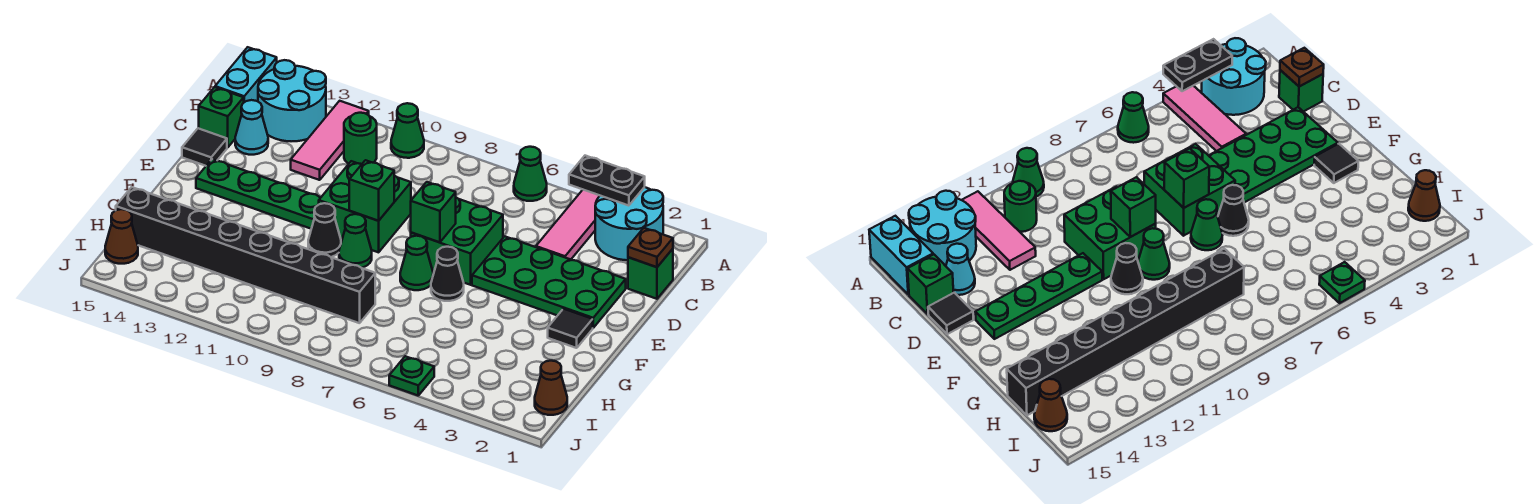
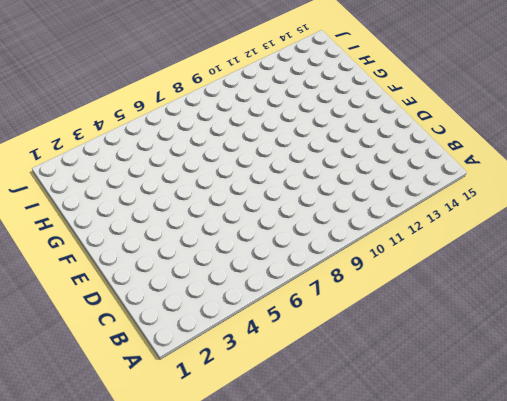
none -> cyan round brick A2:B3 level 1
none -> pink tile A4:C4 level 1
none -> green cone A6 level 1

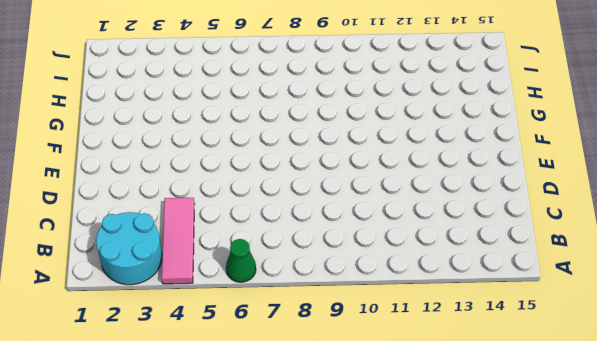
none -> green cone A10 level 1
none -> pink tile A12:C12 level 1
none -> cyan round brick A13:B14 level 1

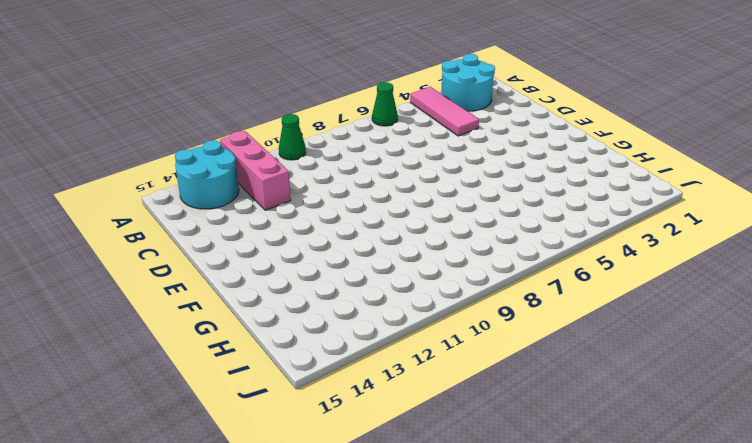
pink brick A12:C12 level 1 -> pink tile A12:C12 level 1
none -> cyan brick A15:B15 level 1
none -> green round brick B11 level 1
none -> green brick C1 level 1

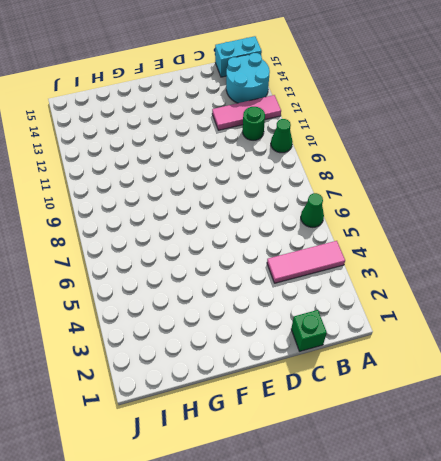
none -> cyan round brick A2:B3 level 1
none -> cyan cone C14 level 1
none -> green brick C15 level 1

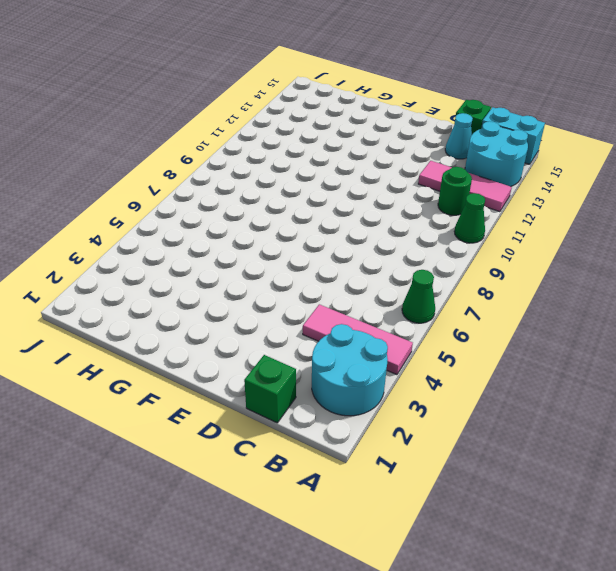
none -> green plate D2:E5 level 1
none -> green brick D6:E7 level 1
none -> green brick D9:E10 level 1

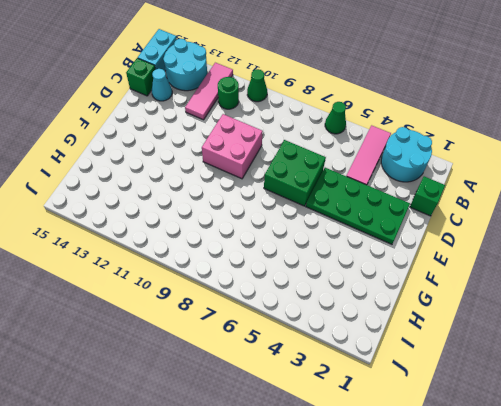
pink brick D9:E10 level 1 -> green brick D9:E10 level 1
none -> black tile D15 level 1
none -> green plate E11:E14 level 1
none -> black tile F2 level 1

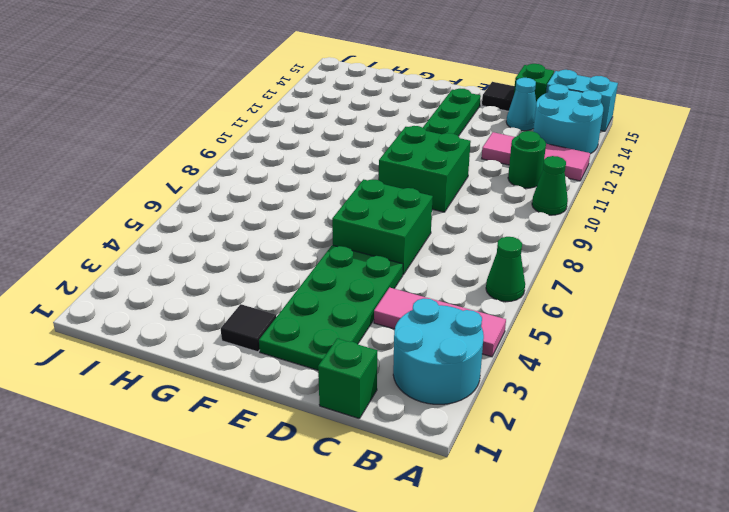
none -> black cone F6 level 1
none -> green cone F7 level 1
none -> green cone F9 level 1

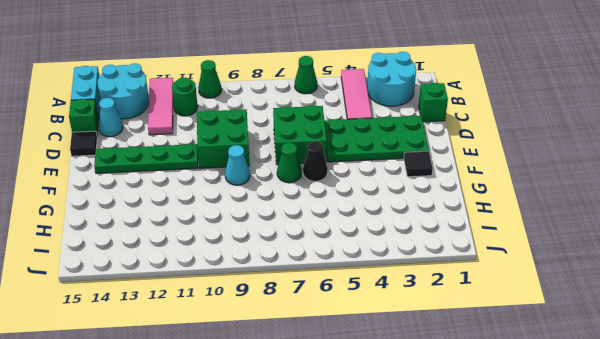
cyan cone F9 level 1 -> green cone F9 level 1
none -> black cone F10 level 1
none -> black brick H8:H15 level 1
none -> brown cone I1 level 1

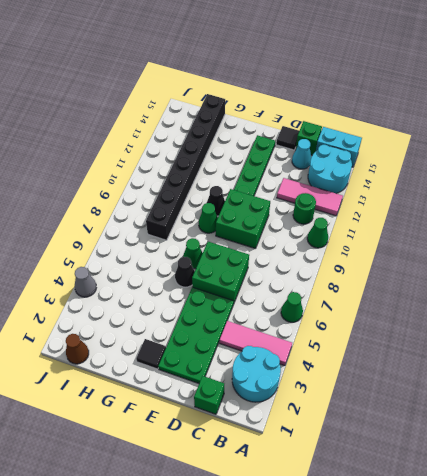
grey cone J4 level 1 -> none
none -> brown cone I15 level 1
none -> green plate J5 level 1
none -> black plate A3:A4 level 2

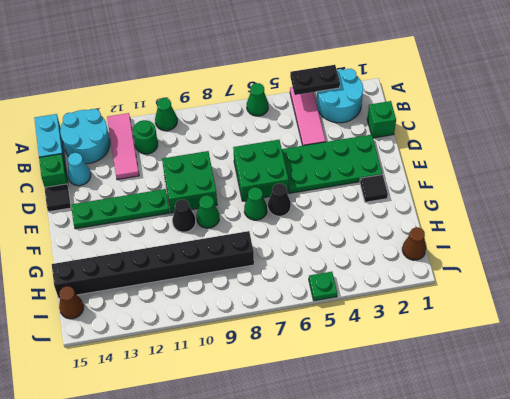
none -> brown plate C1 level 2
none -> green brick E7 level 2
none -> green brick E9 level 2

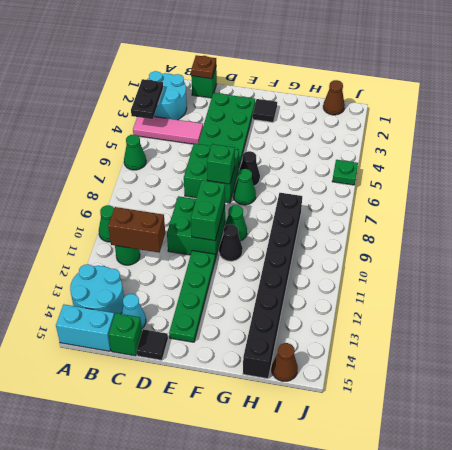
brown brick B11:C11 level 2 -> none
green brick E9:E10 level 2 -> green brick E9 level 2
none -> pink tile A12:C12 level 1

